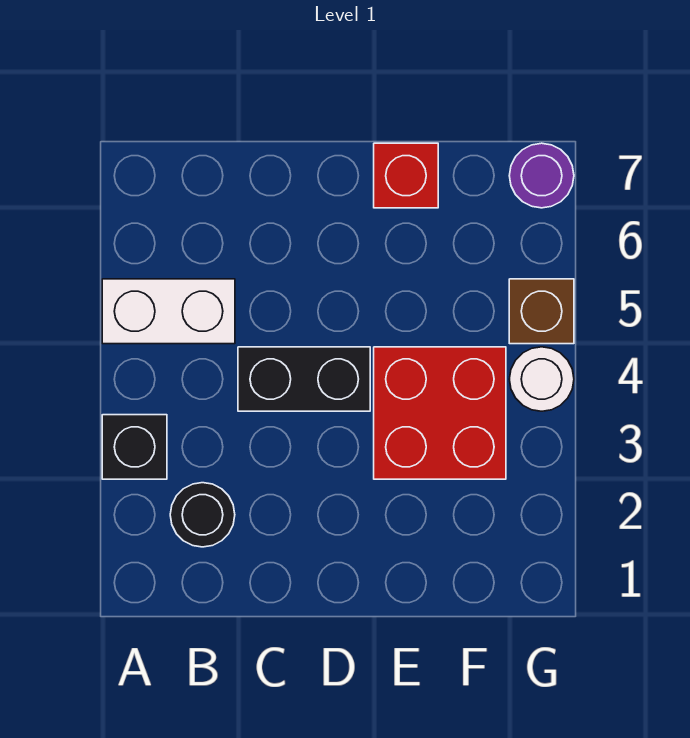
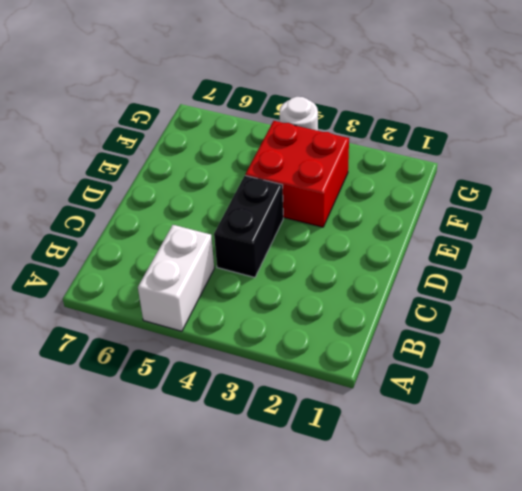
none -> black brick A3 level 1
none -> black round brick B2 level 1

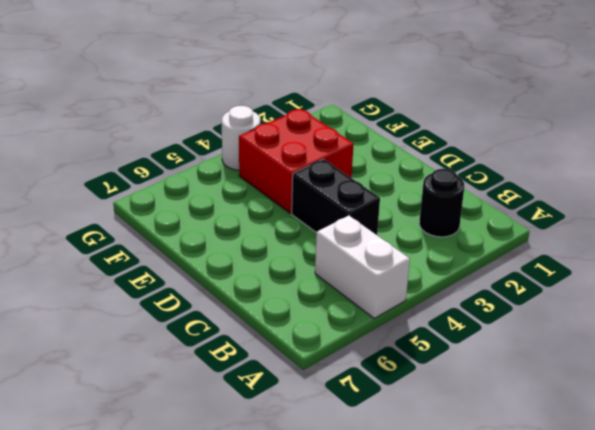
none -> black brick A3 level 1
none -> red brick E7 level 1

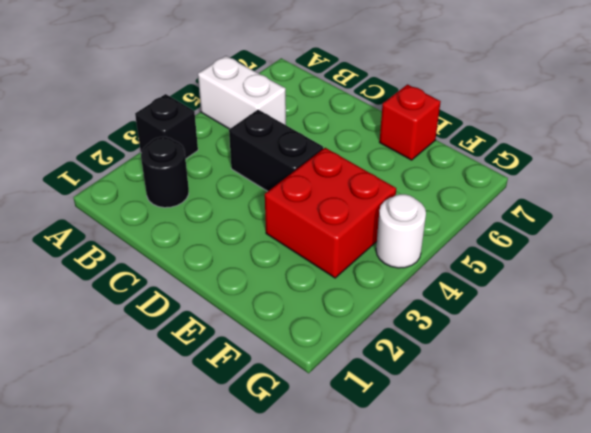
none -> brown brick G5 level 1
none -> purple round brick G7 level 1

